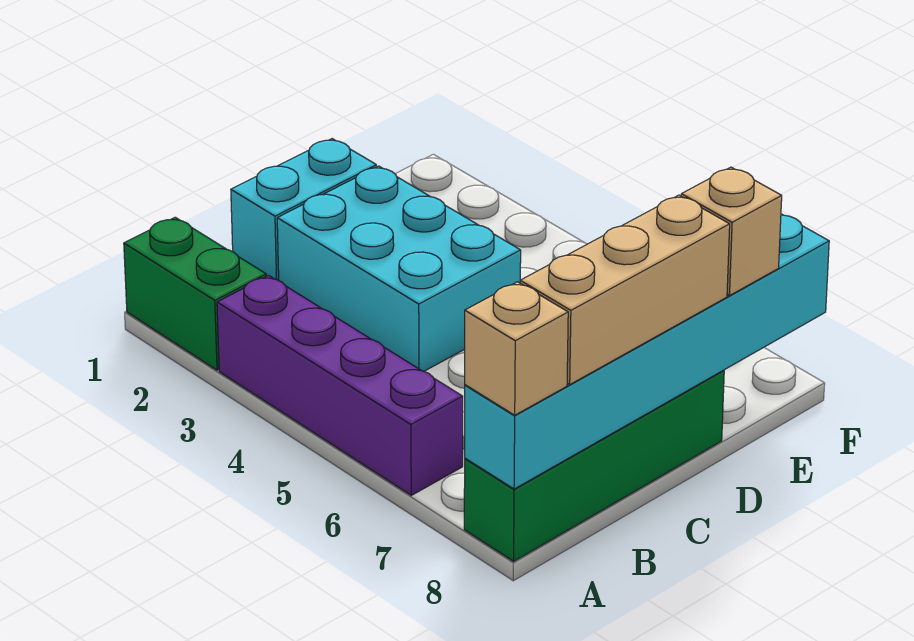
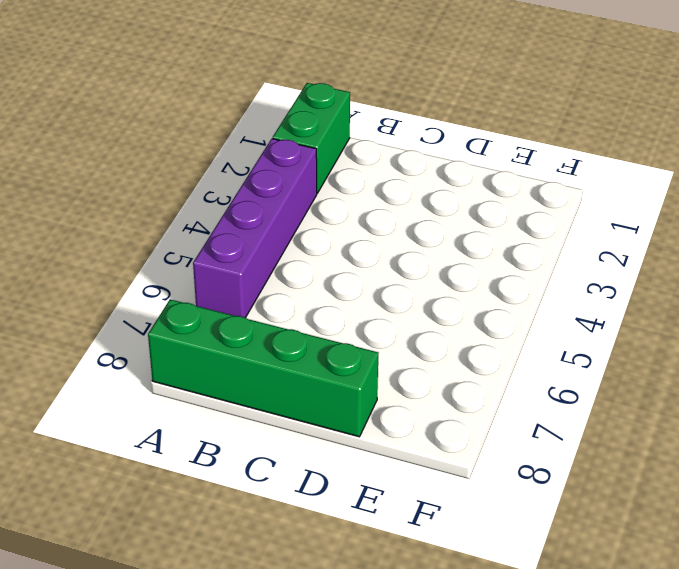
none -> cyan brick C1:D1 level 1
none -> cyan brick C2:D4 level 1

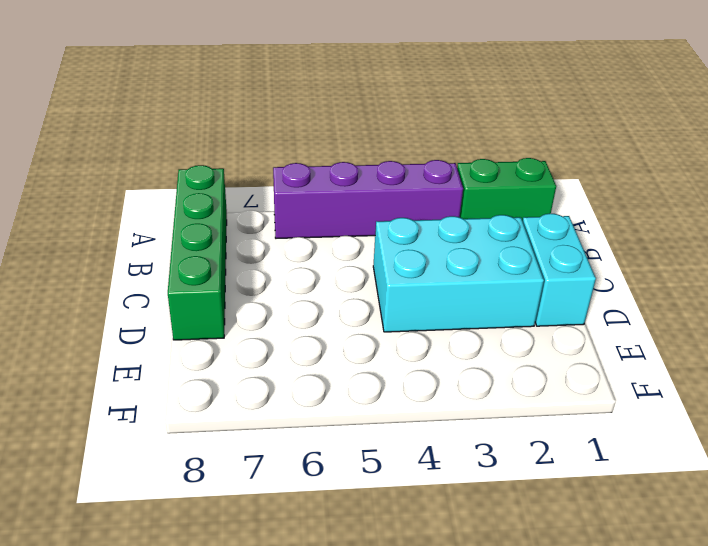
none -> cyan brick A8:F8 level 2
none -> tan brick A8 level 3

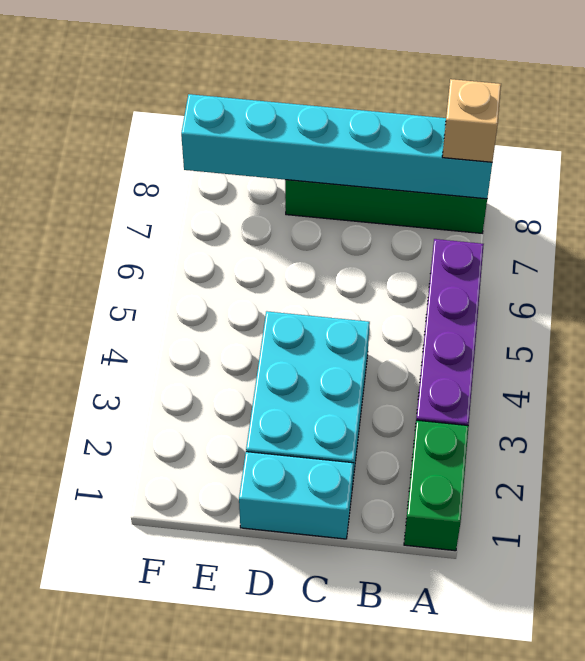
none -> tan brick B8:D8 level 3
none -> tan brick E8 level 3

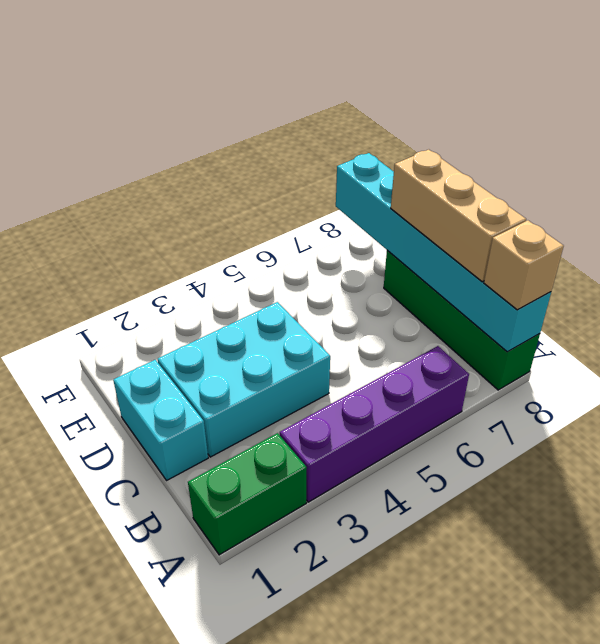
none -> tan brick E8 level 3

